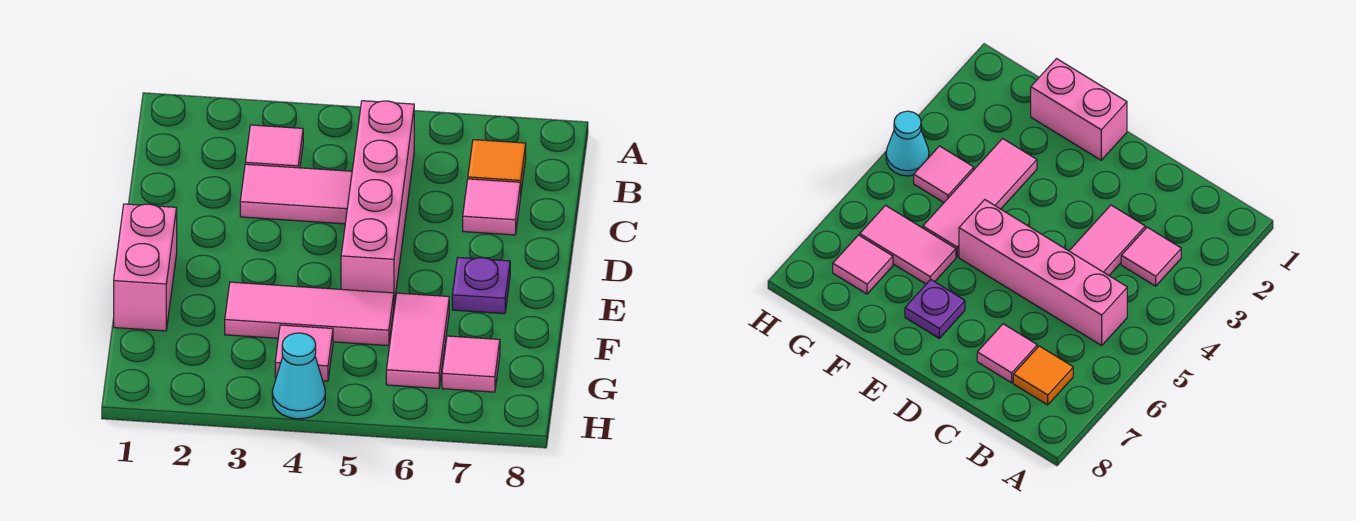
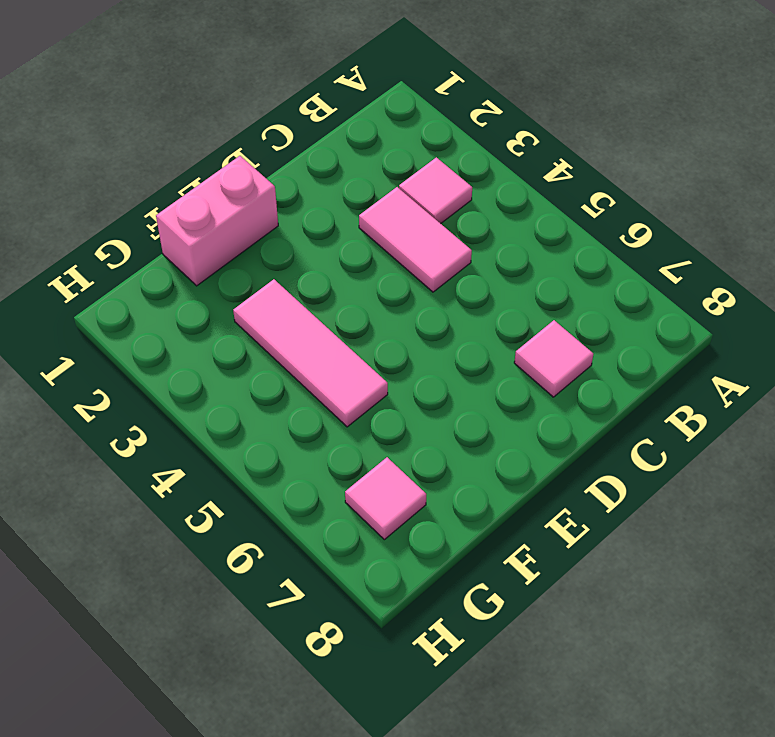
none -> pink brick B5:E5 level 1
none -> orange tile B7 level 1
none -> purple plate E7 level 1

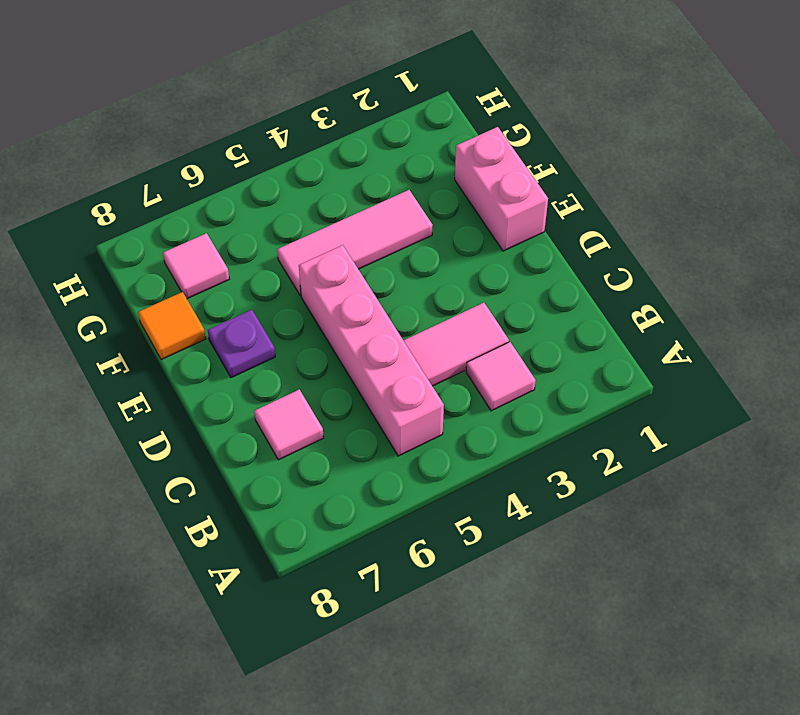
orange tile F8 level 1 -> orange tile B7 level 1
none -> pink tile F6:G6 level 1
none -> pink tile G4 level 1
none -> cyan cone H4 level 1

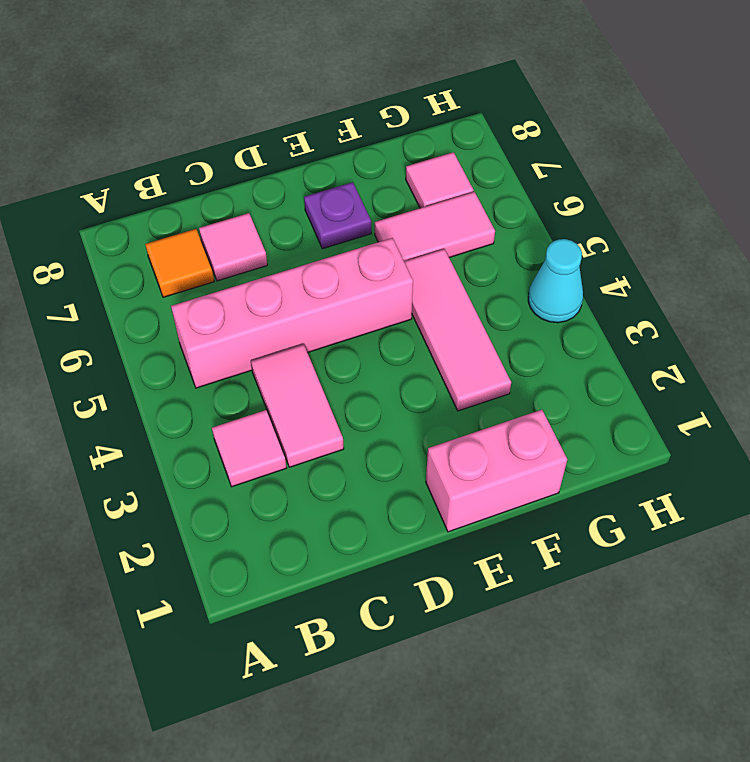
none -> pink tile G4 level 1

